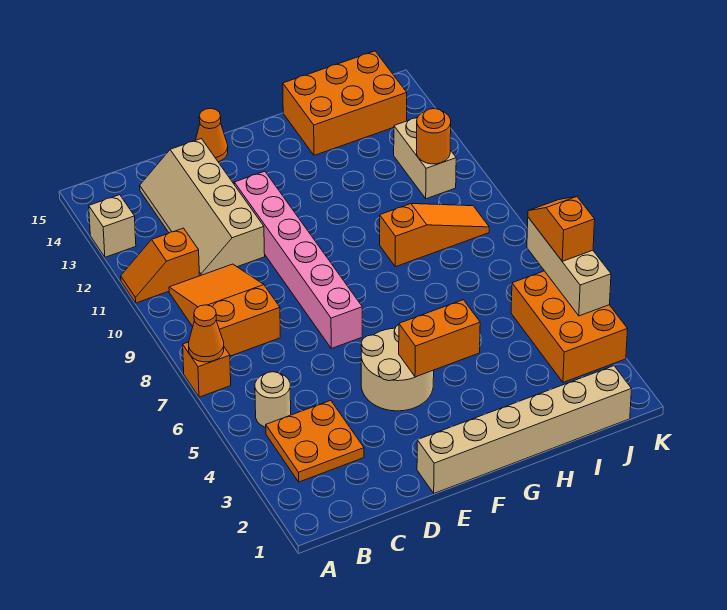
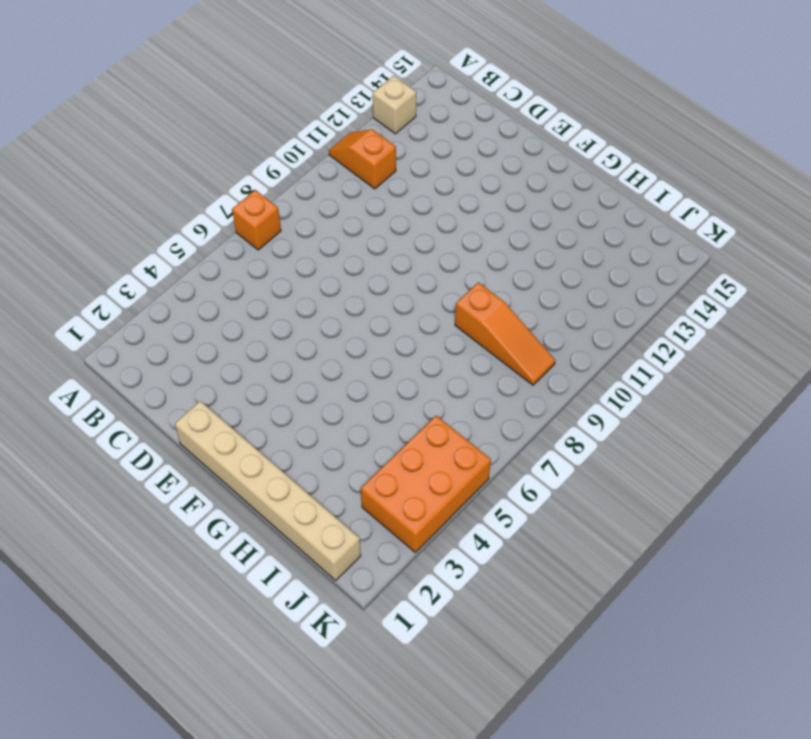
none -> orange plate B3:C4 level 1
none -> tan round brick B5 level 1
none -> orange slope B8:C10 level 1 top 8

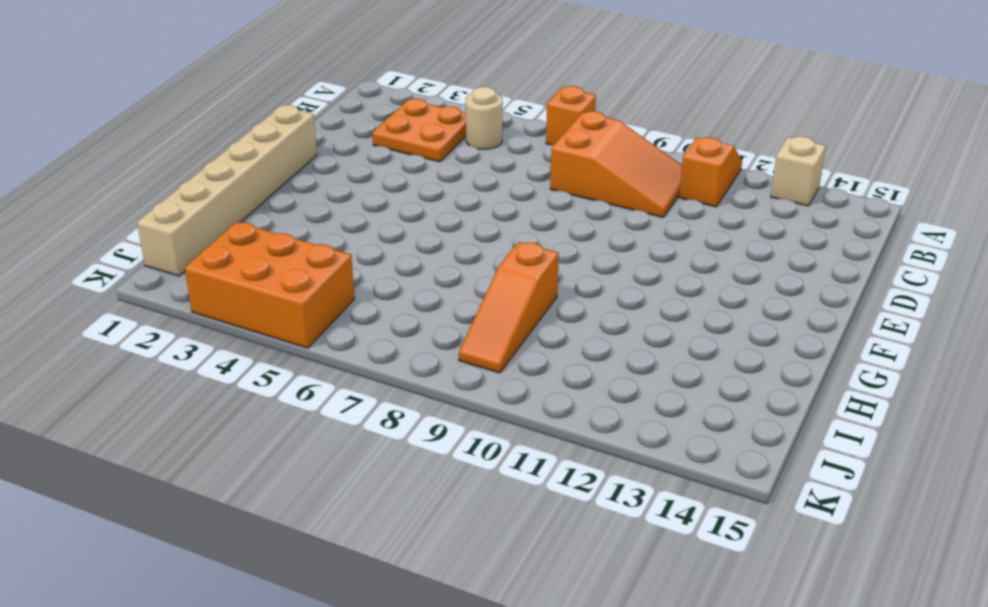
none -> tan slope C11:D14 level 1 top D
none -> tan round brick E4:F5 level 1
none -> pink brick E7:E12 level 1

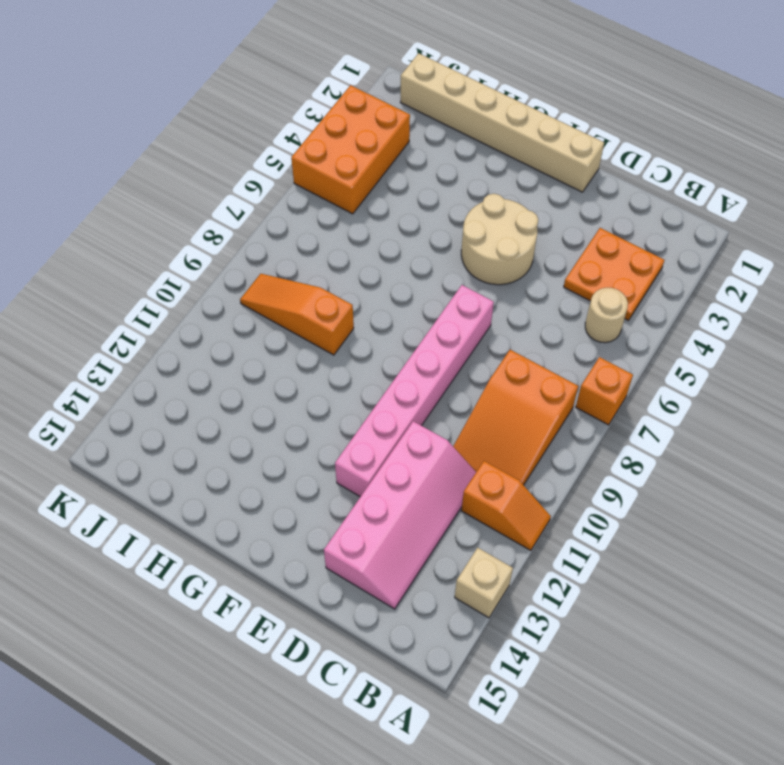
pink slope C11:D14 level 1 top D -> tan slope C11:D14 level 1 top D
none -> orange cone E15 level 1
none -> orange brick H14:J15 level 1
none -> tan brick J11:J12 level 1

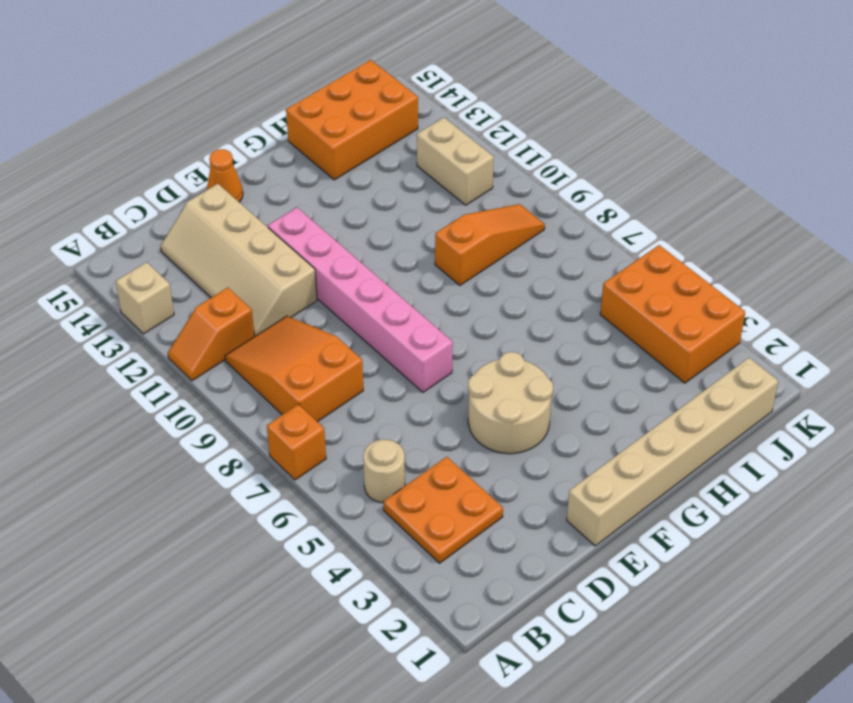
none -> orange cone A7 level 2
none -> orange brick F4:G4 level 2
none -> orange round brick J11 level 2

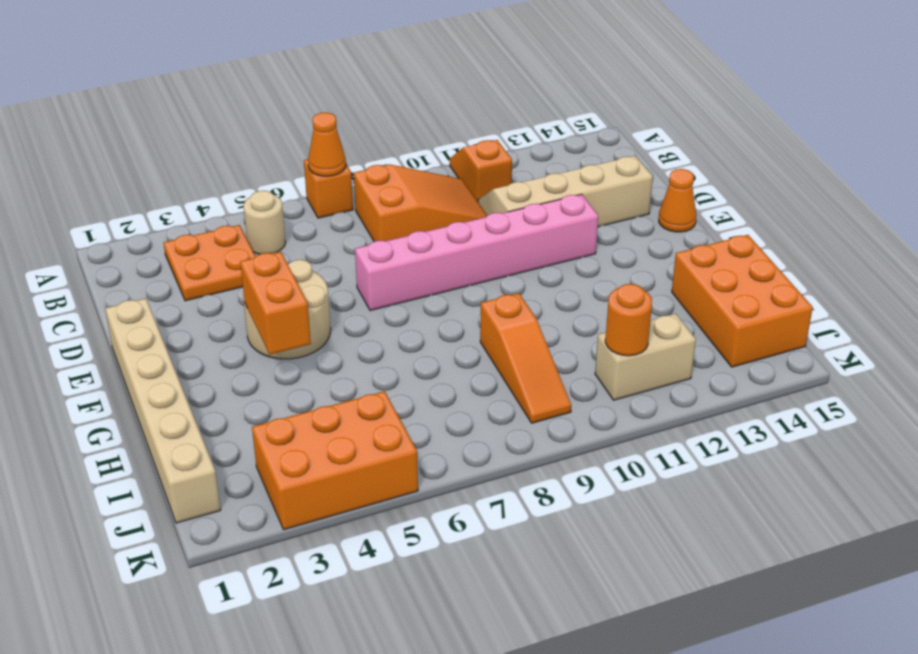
none -> tan brick A13 level 1
none -> tan brick K4:K6 level 2
none -> orange slope K5:K6 level 3 top 5

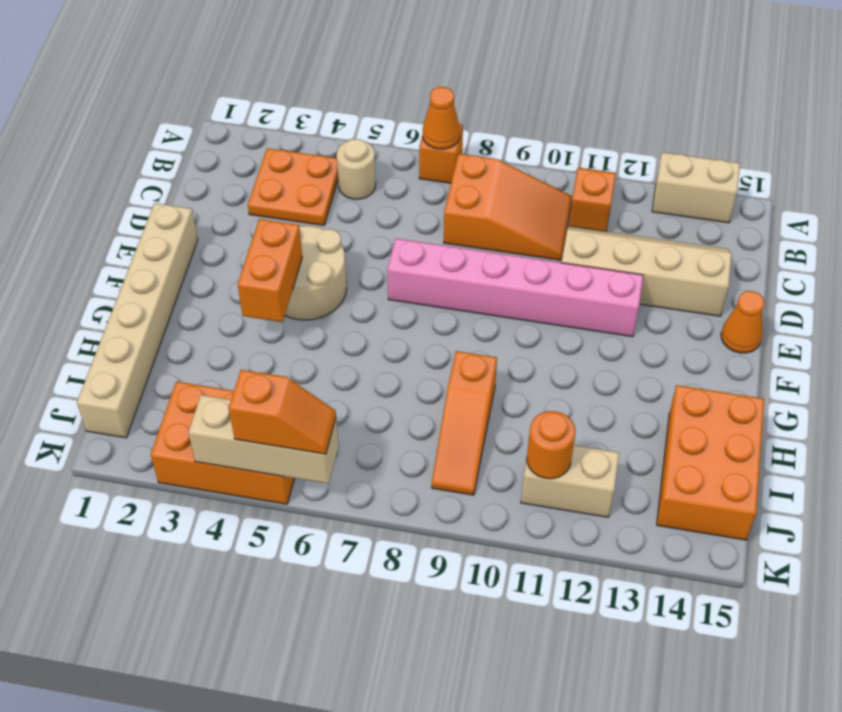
tan brick A13:A14 level 1 -> tan brick A13 level 1

